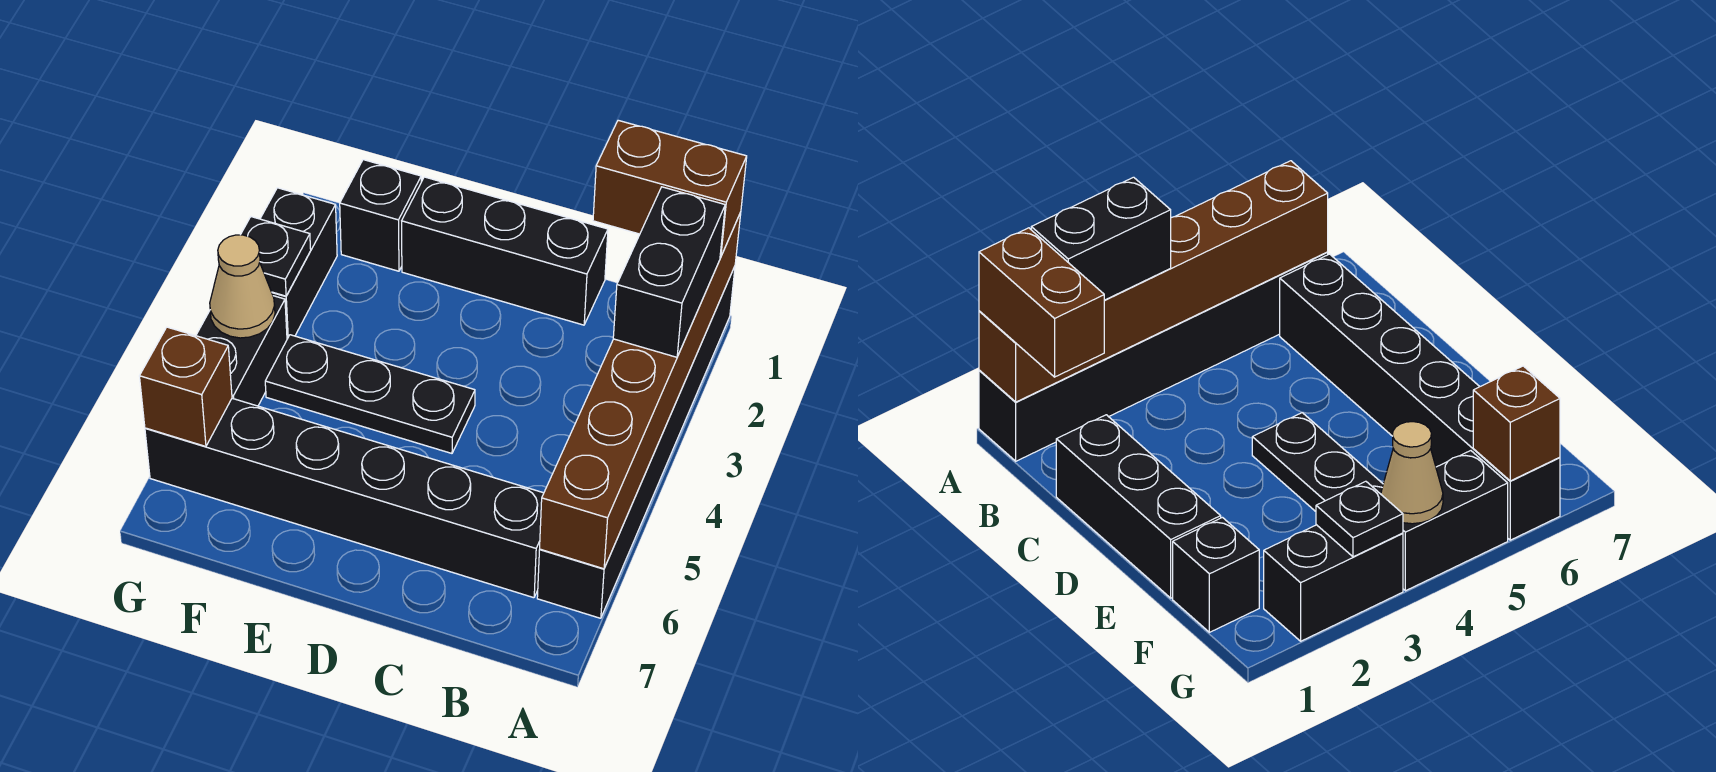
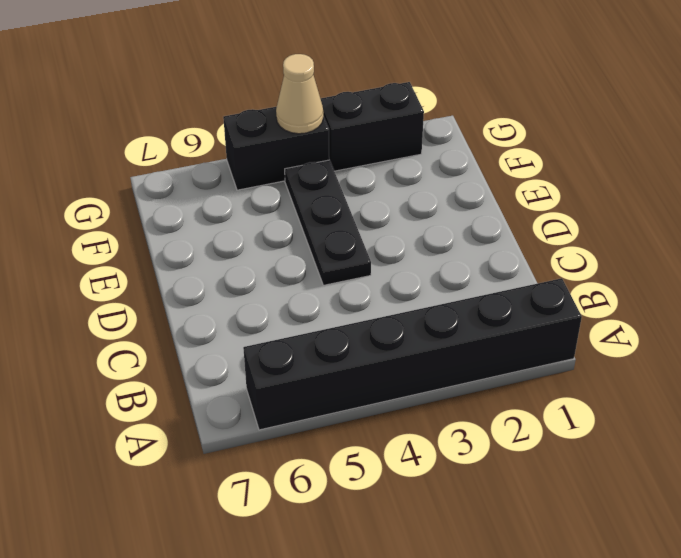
none -> black brick B6:G6 level 1
none -> black brick C1:E1 level 1
none -> black brick F1 level 1

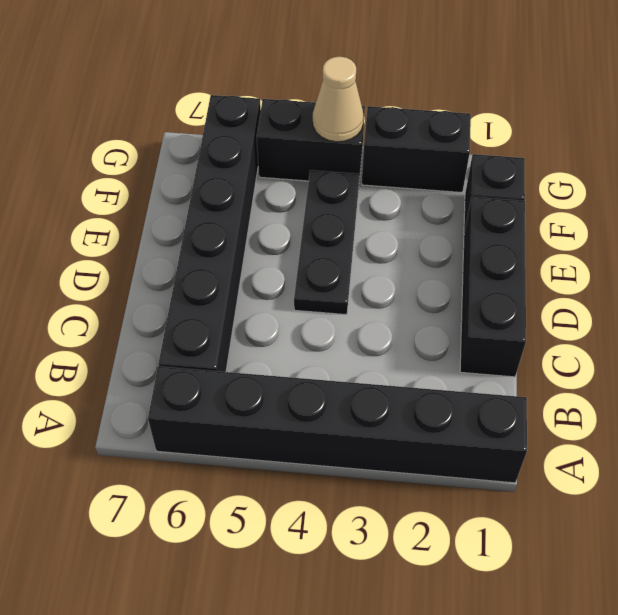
none -> brown brick A1:A6 level 2
none -> black plate G3 level 2
none -> brown brick G6 level 2

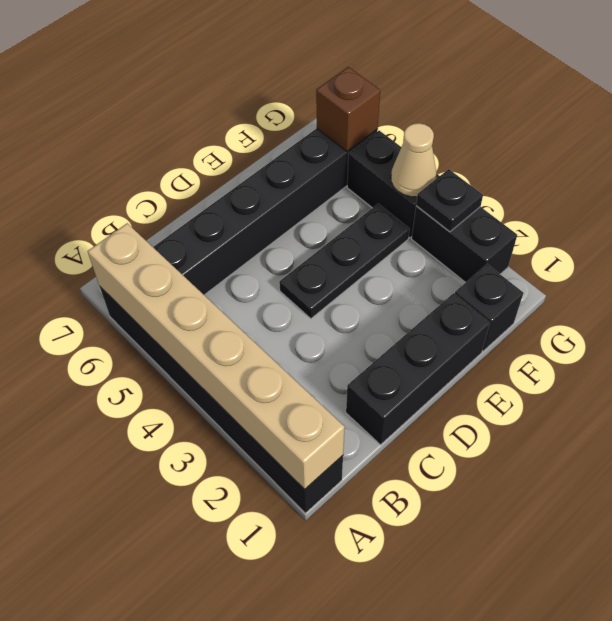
tan brick A1:A6 level 2 -> brown brick A1:A6 level 2
none -> brown brick A1:B1 level 3
none -> black brick A2:A3 level 3

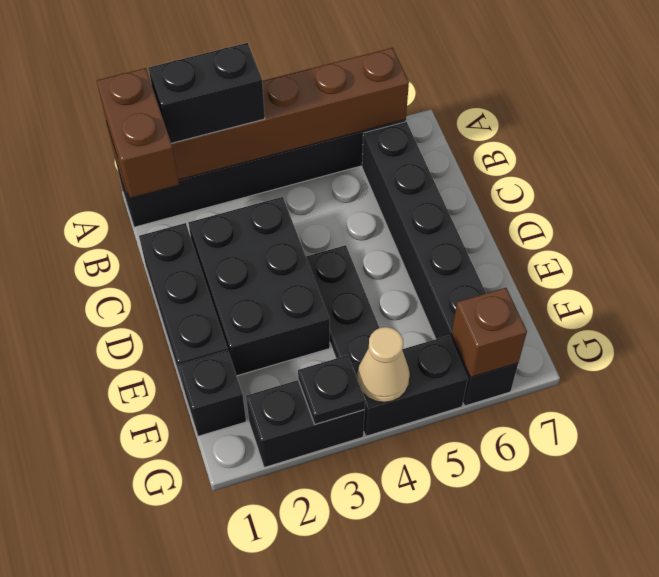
black brick C2:E3 level 1 -> none

